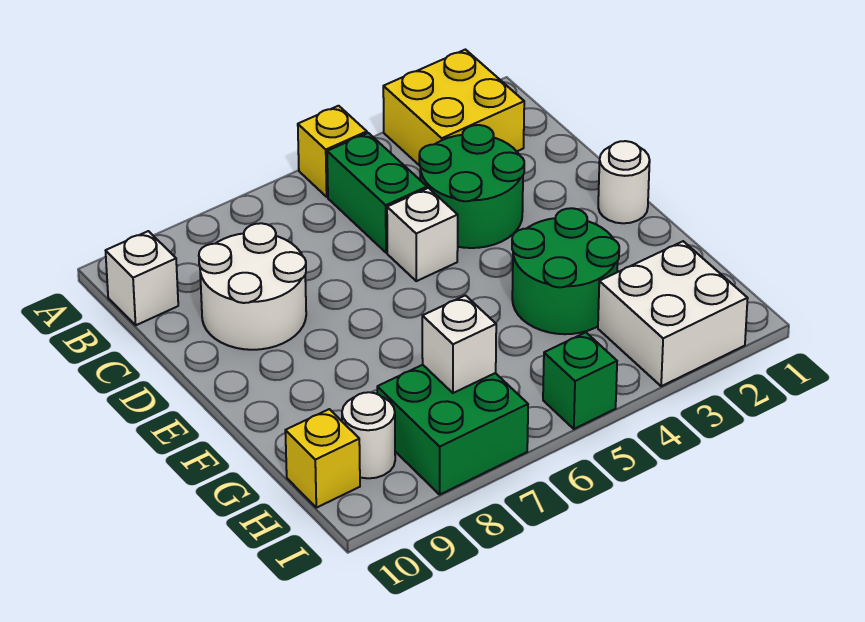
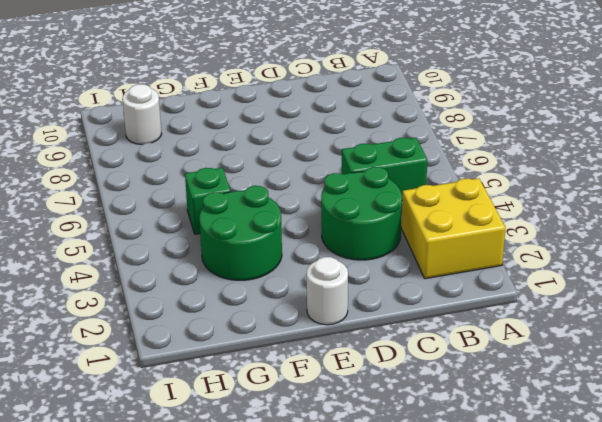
green brick G5 level 1 -> green brick I5 level 1
none -> yellow brick A5 level 1
none -> white brick B10 level 1
none -> white round brick C8:D9 level 1

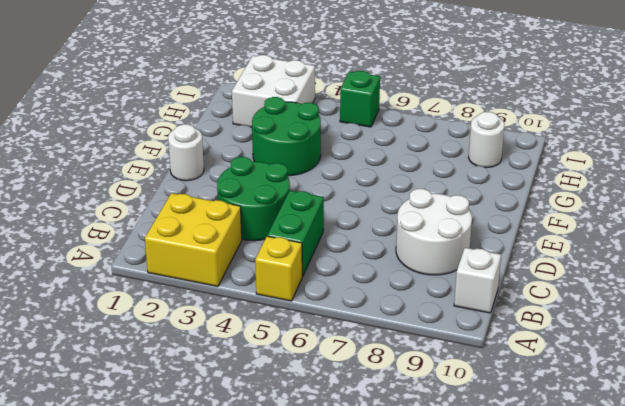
none -> white brick D5 level 1
none -> green brick H7:I8 level 1
none -> yellow brick H10 level 1

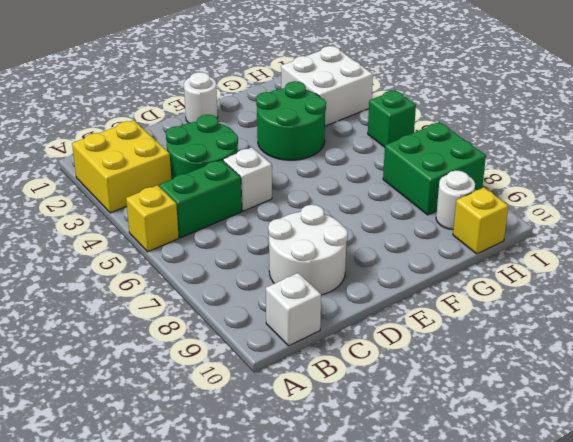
none -> white brick H7 level 2

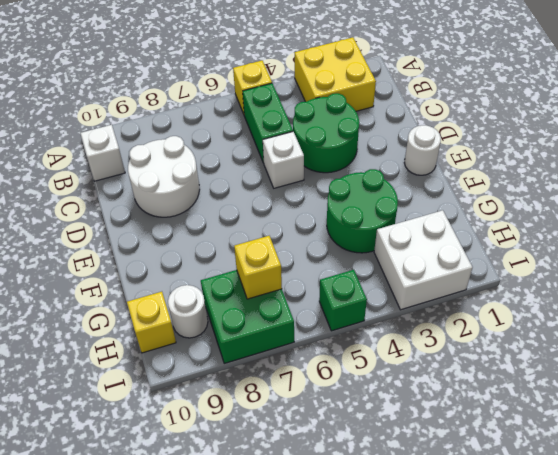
yellow brick H7 level 2 -> white brick H7 level 2

